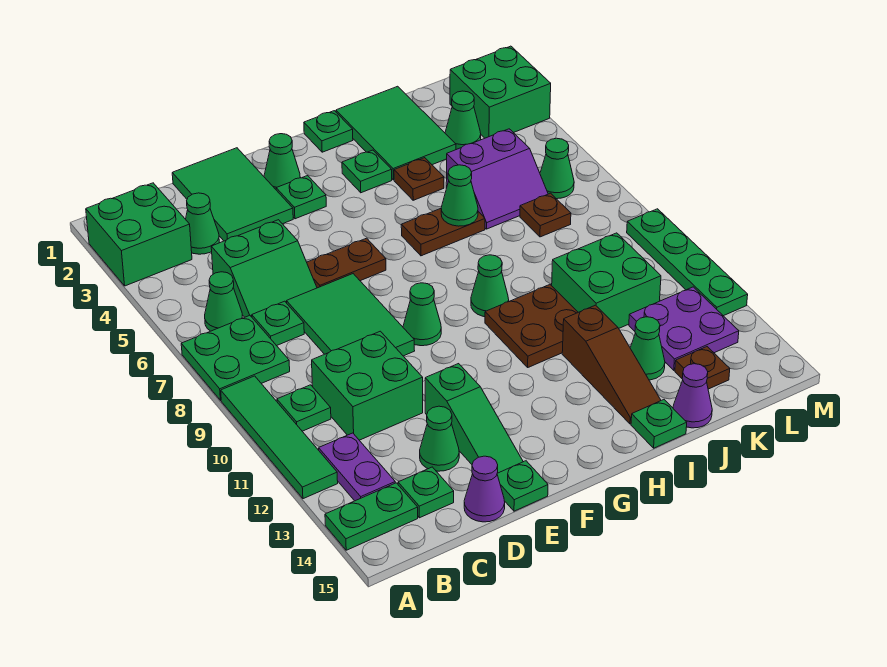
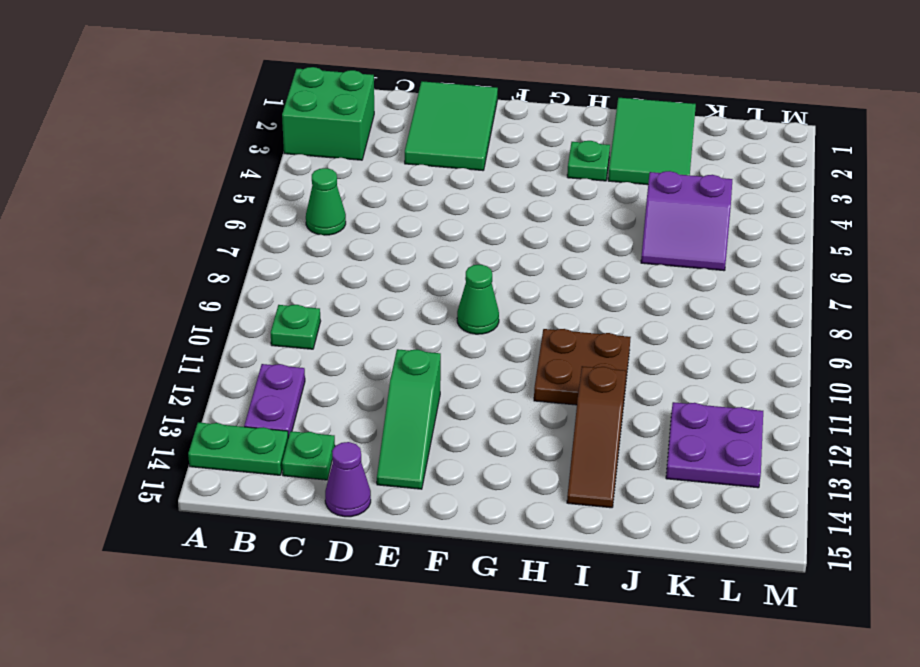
none -> green plate A7:B8 level 1
none -> green tile A9:A12 level 1
none -> green cone C3 level 1
none -> green slope C5:D6 level 1 top 5

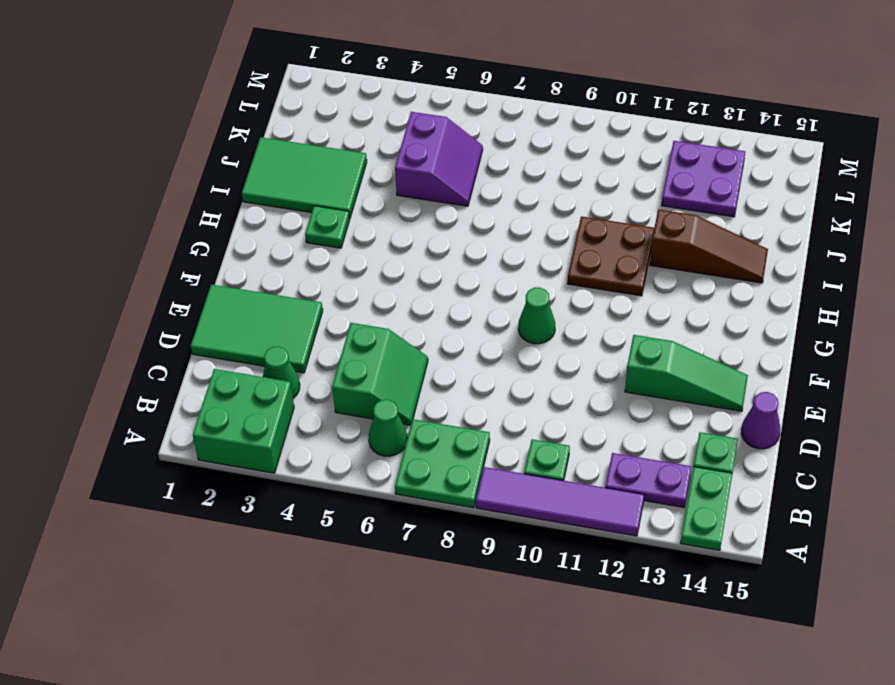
purple tile A9:A12 level 1 -> green tile A9:A12 level 1
none -> green plate C7 level 1
none -> green brick C10:D11 level 1
none -> green tile D7:E9 level 1
none -> green cone D13 level 1

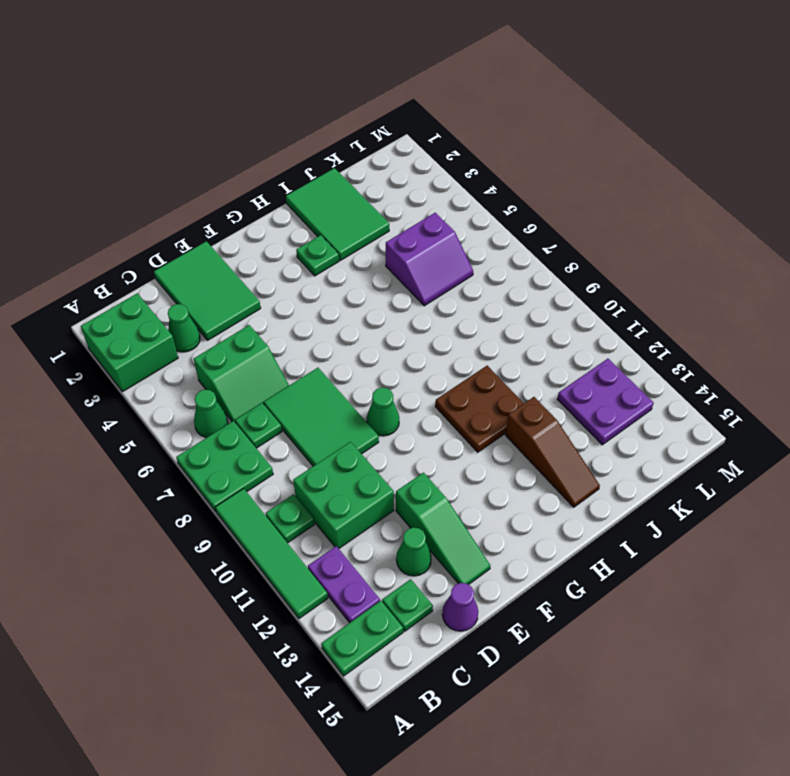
none -> brown plate E6:F6 level 1
none -> green plate E15 level 1
none -> green cone F2 level 1
none -> green plate F3 level 1

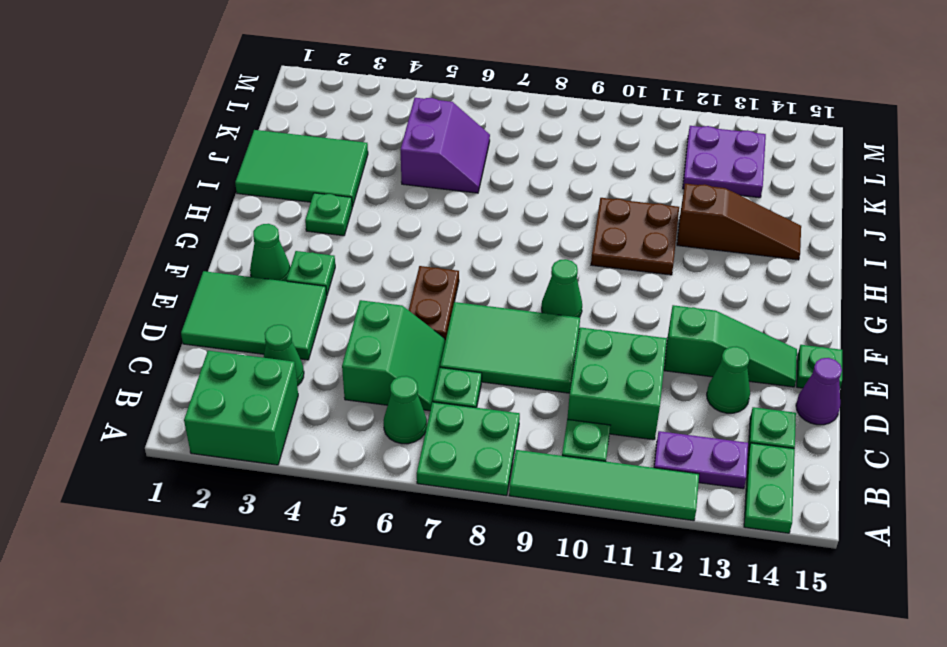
none -> green plate H1 level 1
none -> brown plate H6:I6 level 1
none -> green cone H9 level 1
none -> brown plate I4 level 1

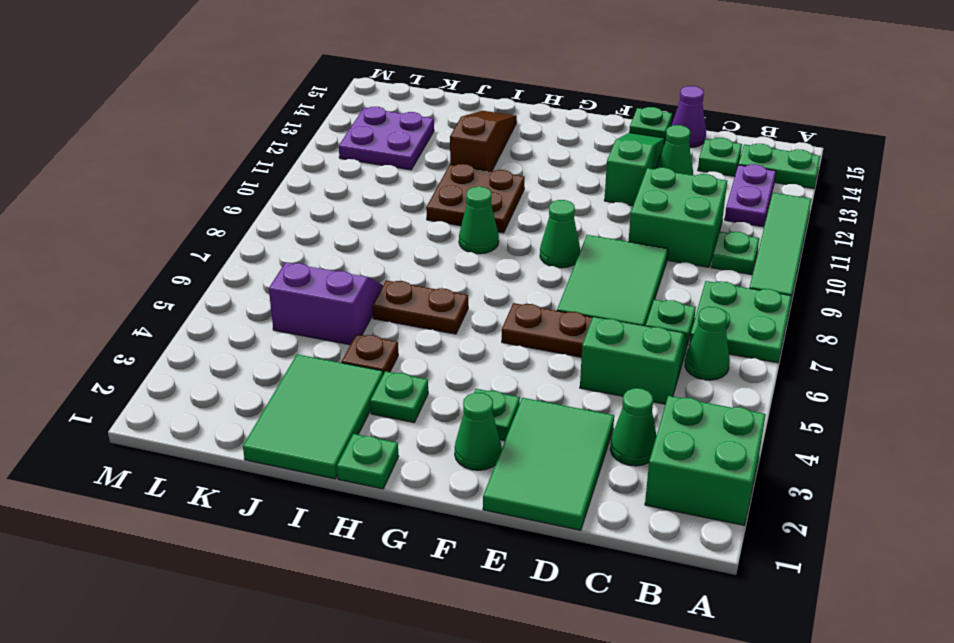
none -> green plate I15 level 1
none -> green brick J10:K11 level 1
none -> green cone J13 level 1
none -> purple cone J15 level 1

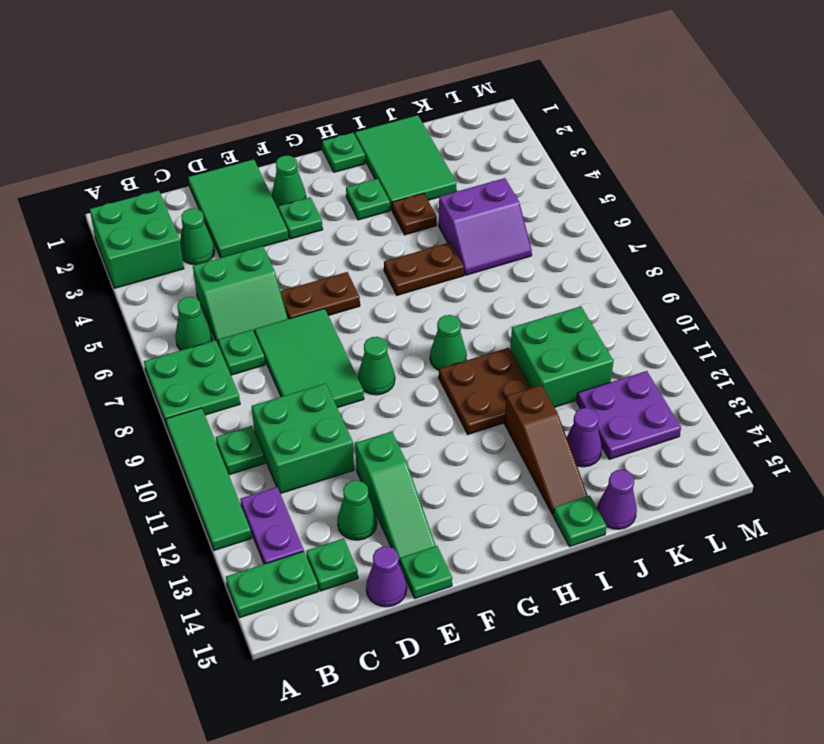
purple cone J13 level 1 -> green cone J13 level 1
none -> green cone K3 level 1
none -> brown plate K7 level 1
none -> brown plate K14 level 1
none -> green brick L2:M3 level 1

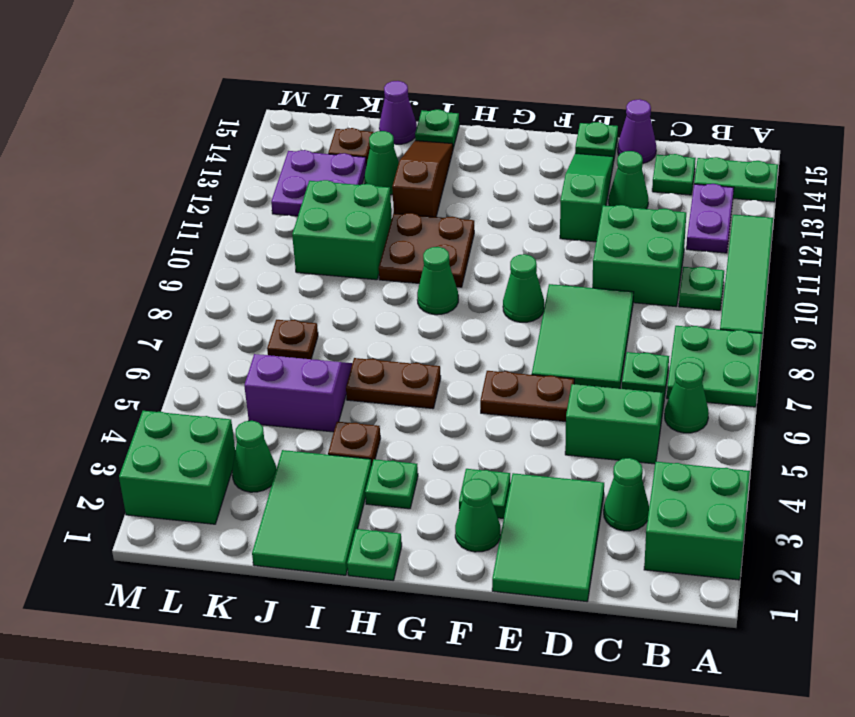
none -> green cone L6 level 1
none -> green plate M9:M12 level 1
none -> green cone I6 level 2

